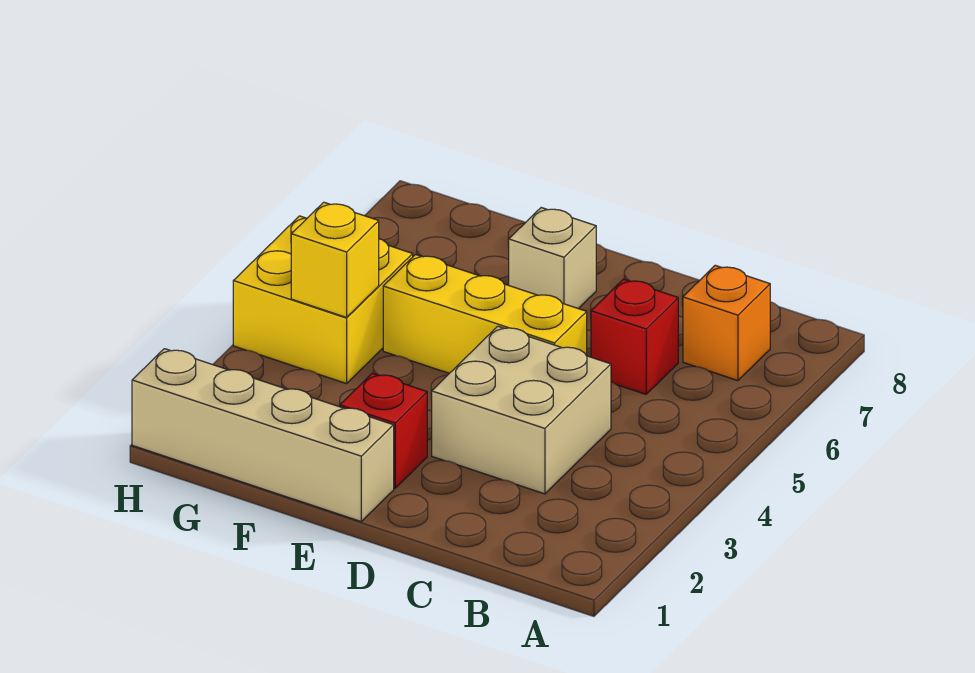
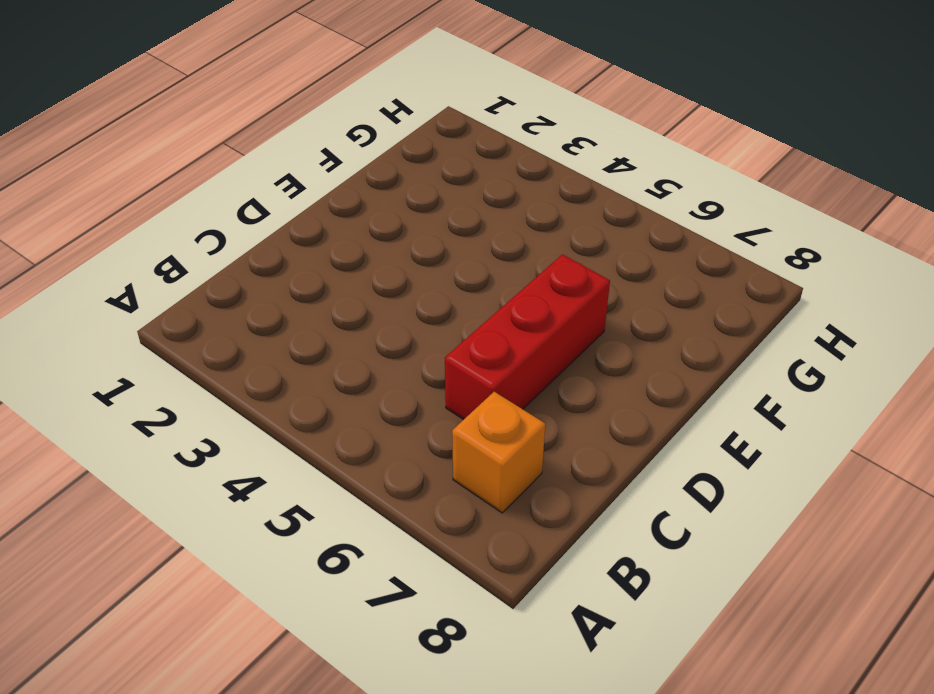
red brick C6:E6 level 1 -> red brick C6 level 1
none -> tan brick C3:D4 level 1
none -> yellow brick D5:F5 level 1

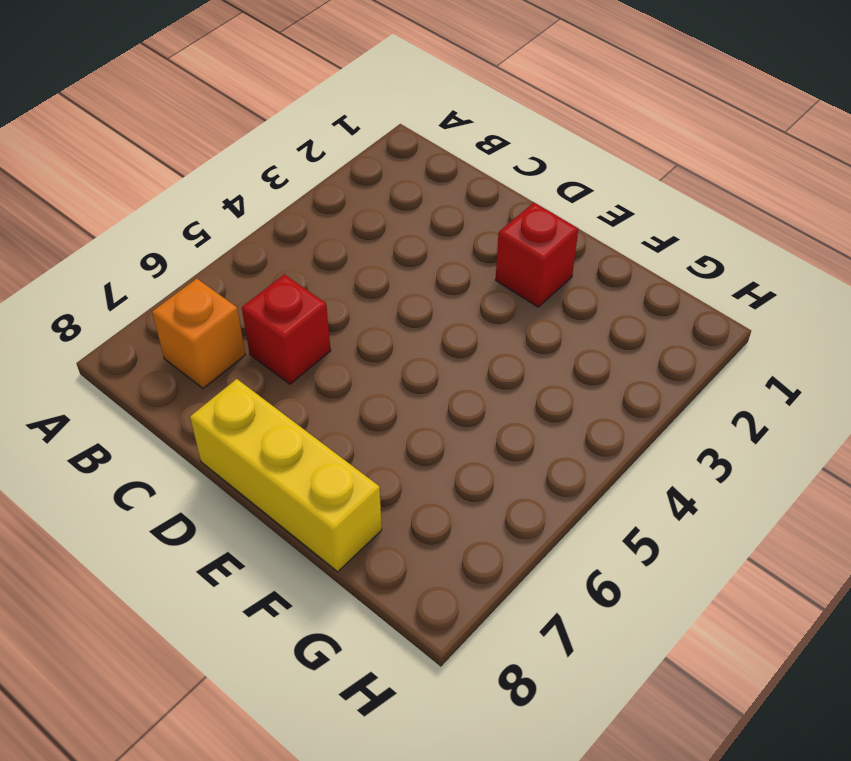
yellow brick D8:F8 level 1 -> yellow brick D5:F5 level 1
none -> tan brick C3:D4 level 1
none -> tan brick E1:H1 level 1

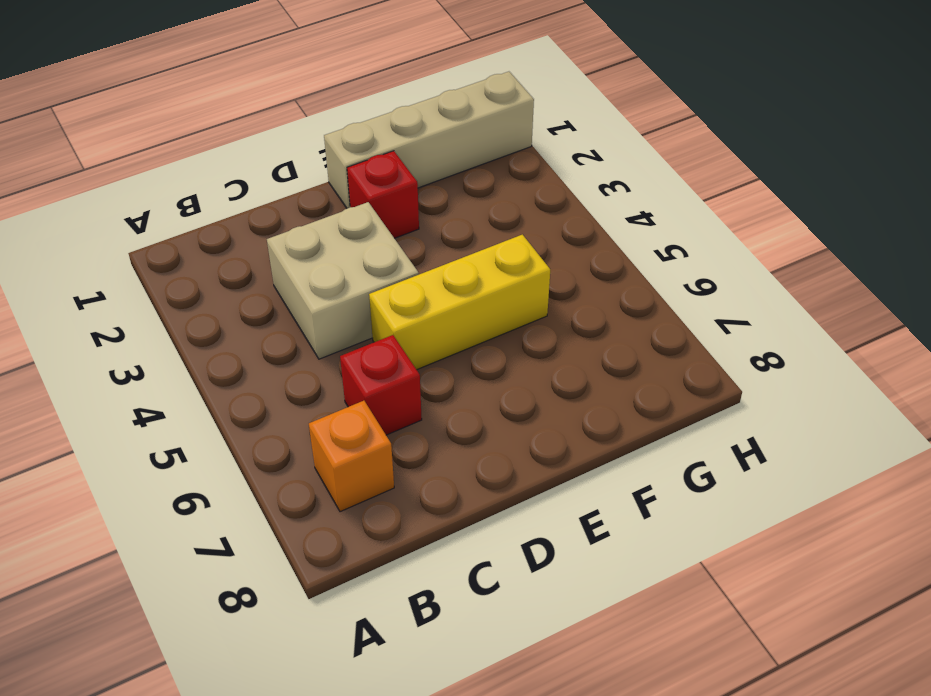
none -> tan brick E7 level 1
none -> yellow brick G4:H5 level 1

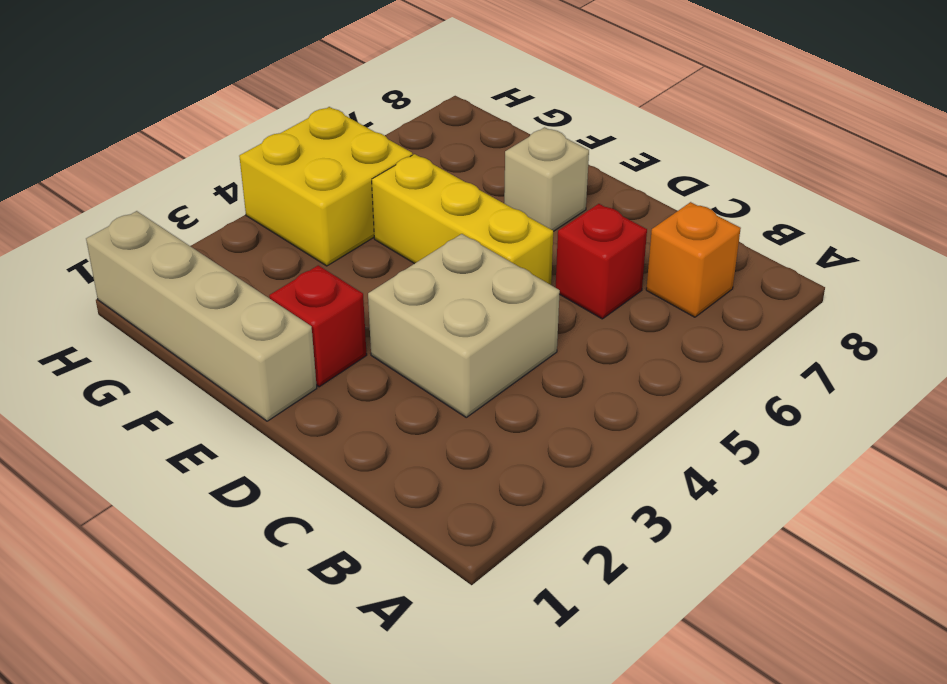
none -> yellow brick G4 level 2

